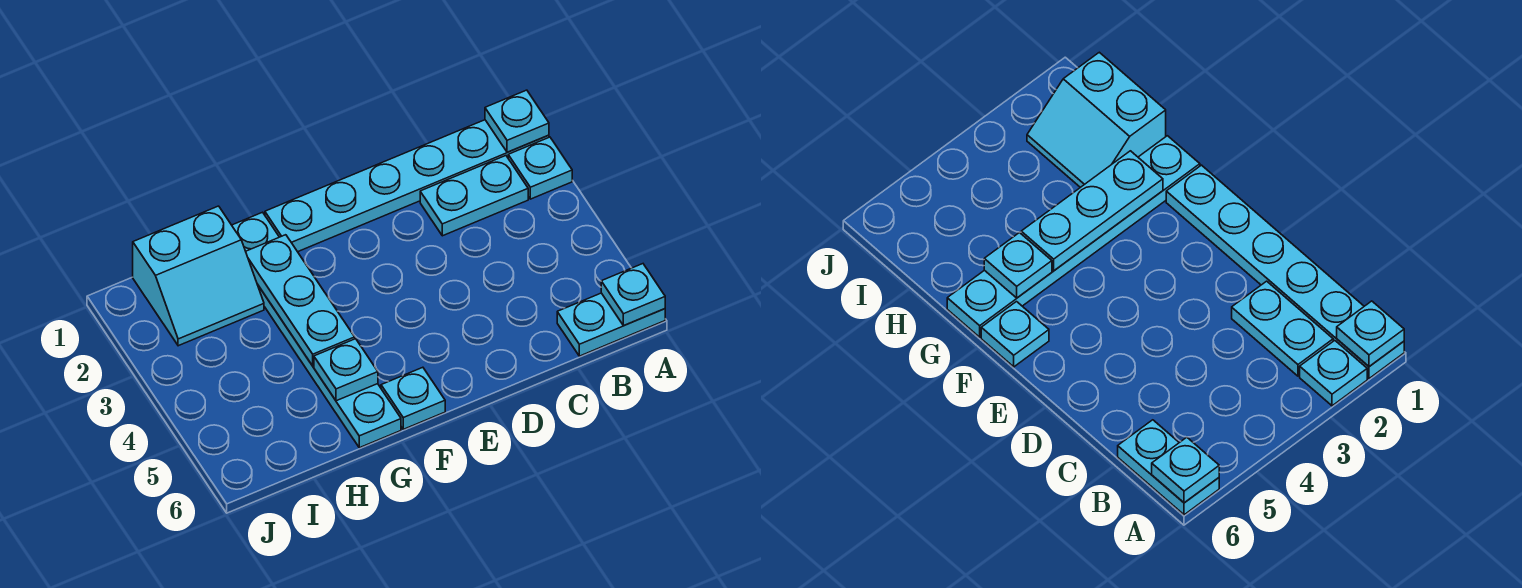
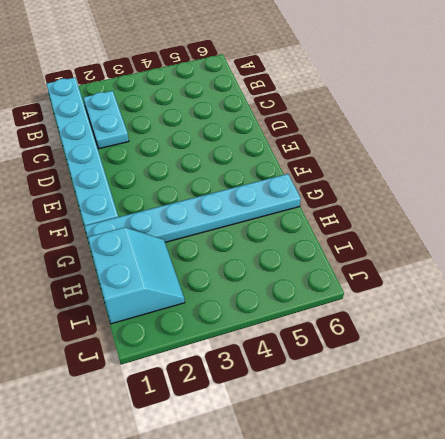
none -> cyan plate A2 level 1
none -> cyan plate A6:B6 level 1

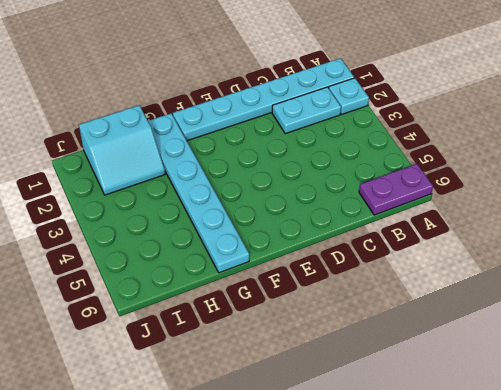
purple plate A6:B6 level 1 -> cyan plate A6:B6 level 1
none -> cyan plate F6 level 1
none -> cyan plate A1 level 2

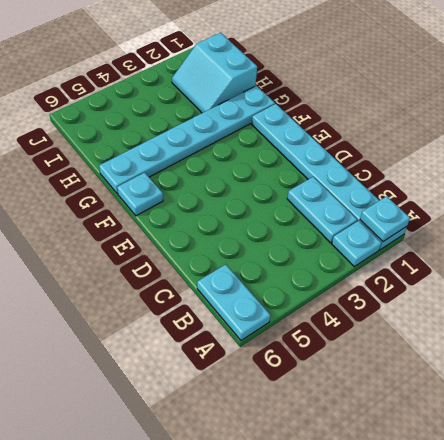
none -> cyan plate A6 level 2
none -> cyan plate G2:G4 level 2

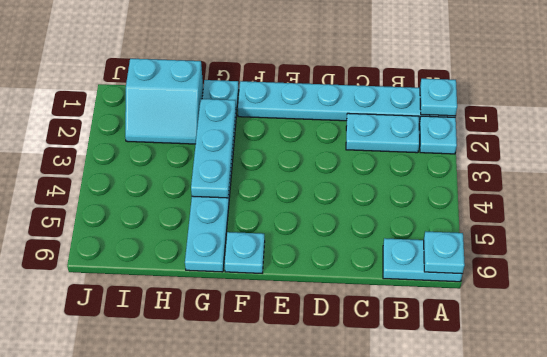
none -> cyan plate G5 level 2

